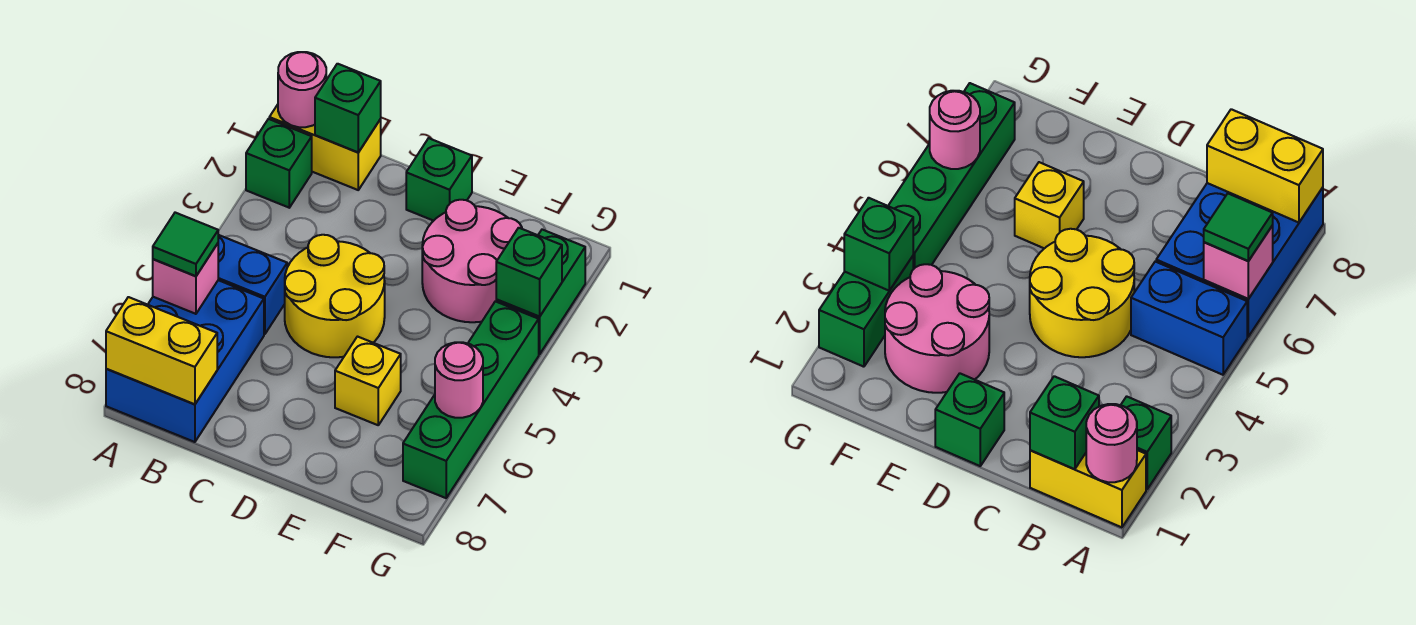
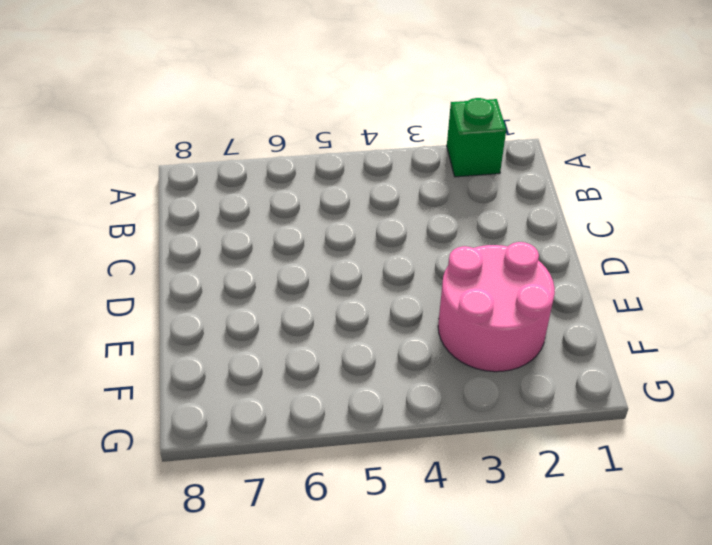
none -> yellow brick A1:B1 level 1
none -> blue brick A5:B5 level 1
none -> blue brick A6:B8 level 1

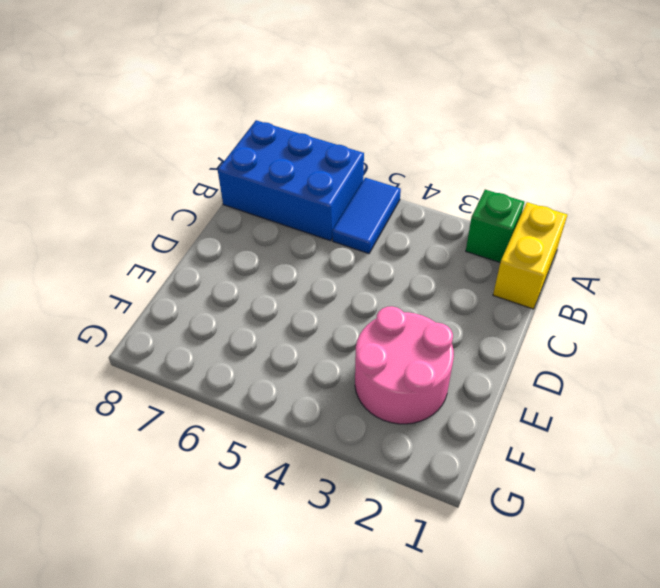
blue tile A5:B5 level 1 -> blue brick A5:B5 level 1
none -> yellow round brick C4:D5 level 1
none -> green brick D1 level 1
none -> yellow brick E6 level 1

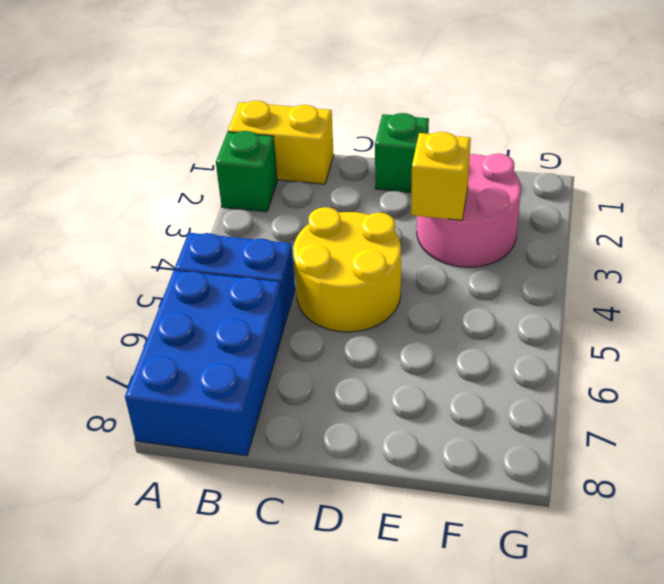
yellow brick E3 level 2 -> yellow brick E6 level 1
none -> green brick G2:G3 level 1
none -> green brick G4:G7 level 1
none -> pink round brick A1 level 2

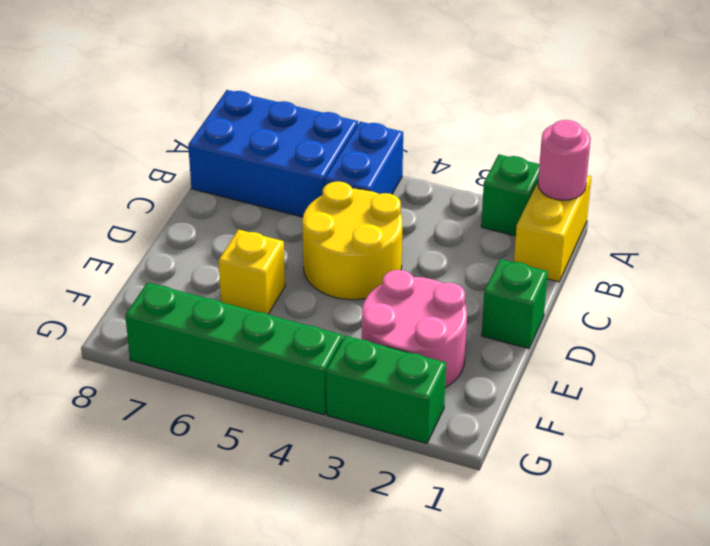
none -> pink brick A6 level 2
none -> yellow brick A8:B8 level 2
none -> green brick B1 level 2

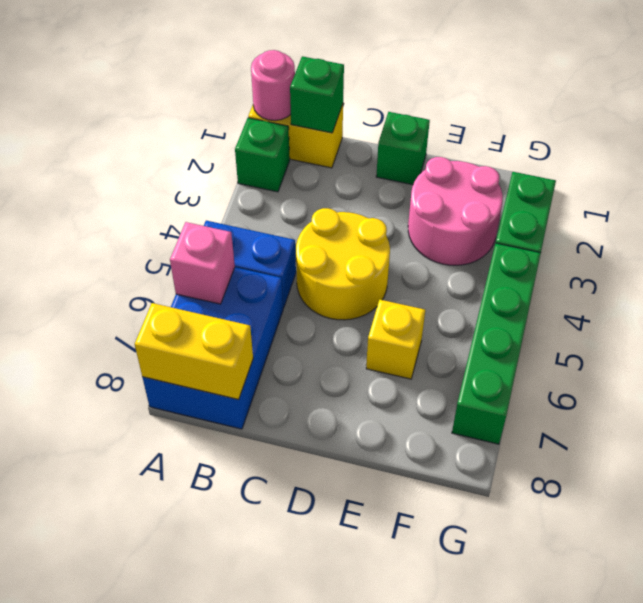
none -> green brick G3 level 2
none -> pink round brick G6 level 2
none -> green tile A6 level 3

